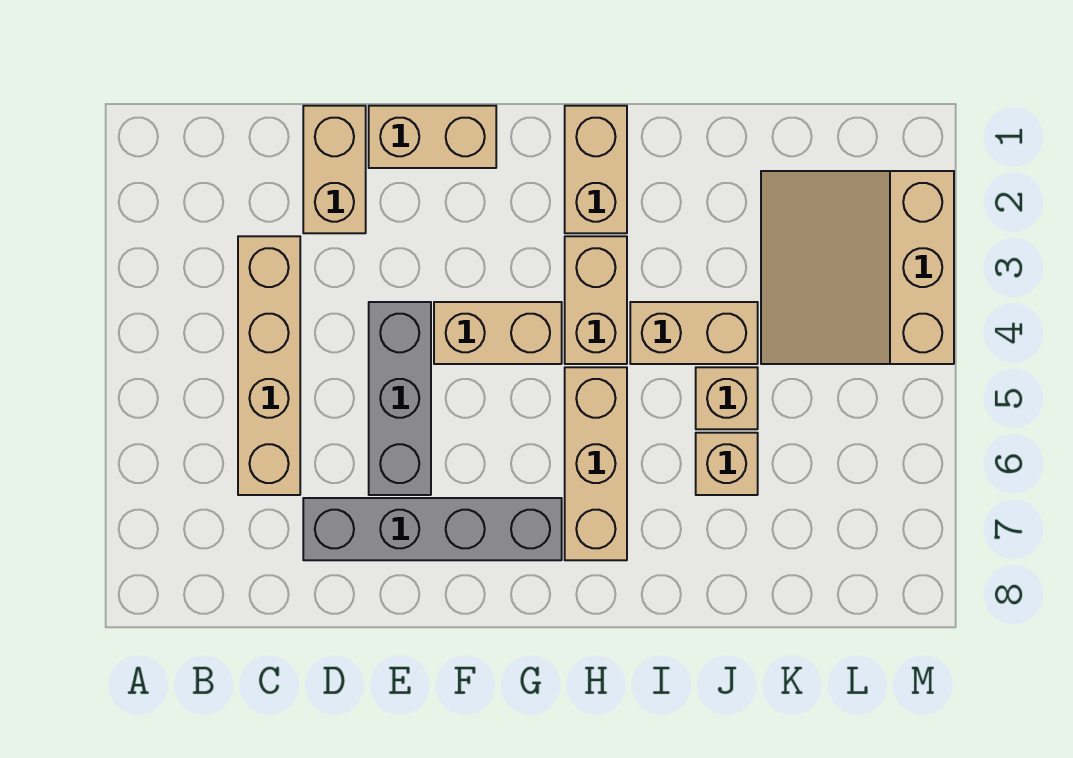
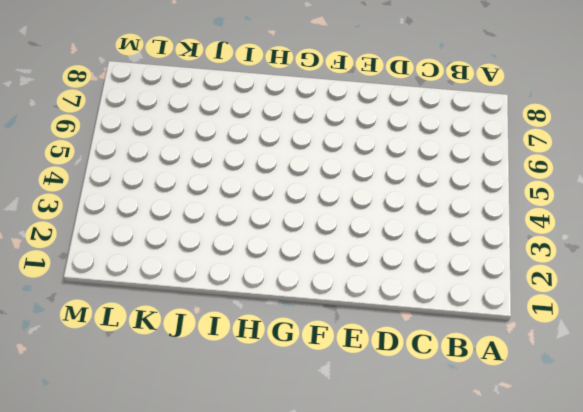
none -> tan brick C3:C6 level 1
none -> tan brick D1:D2 level 1
none -> grey brick D7:G7 level 1

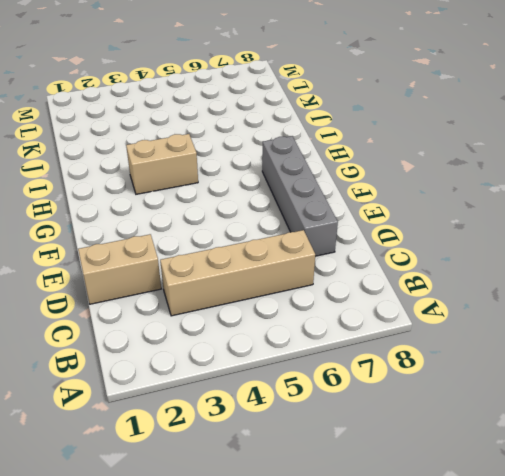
none -> tan brick E1:F1 level 1
none -> grey brick E4:E6 level 1
none -> tan brick F4:G4 level 1

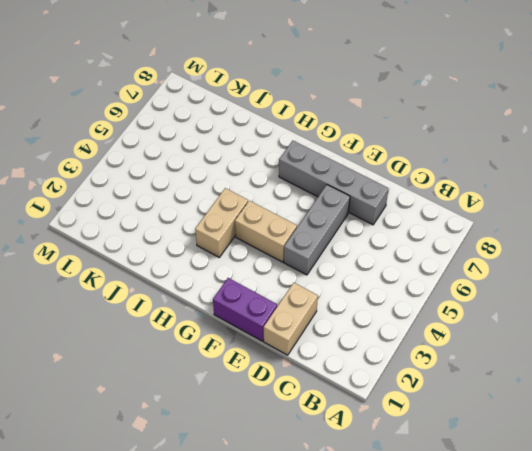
purple brick E1:F1 level 1 -> tan brick E1:F1 level 1
none -> tan brick C3:C6 level 1
none -> tan brick H1:H2 level 1
none -> tan brick H5:H7 level 1

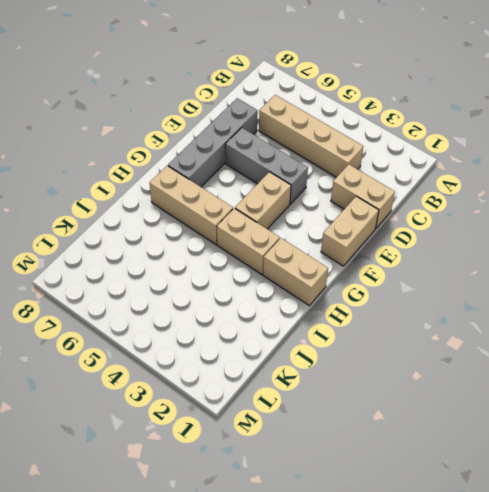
none -> tan brick I4:J4 level 1
none -> tan brick J5 level 1
none -> tan brick J6 level 1

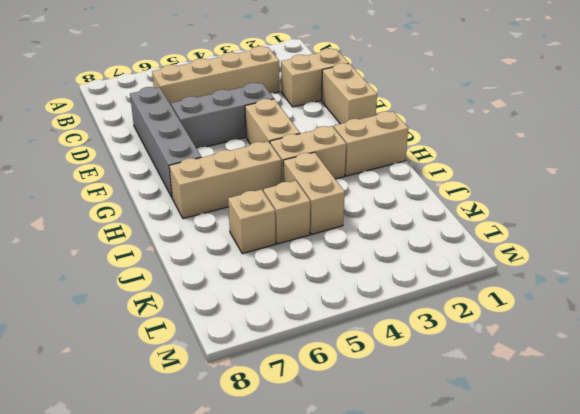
none -> tan slope K2:M4 level 1 top M

